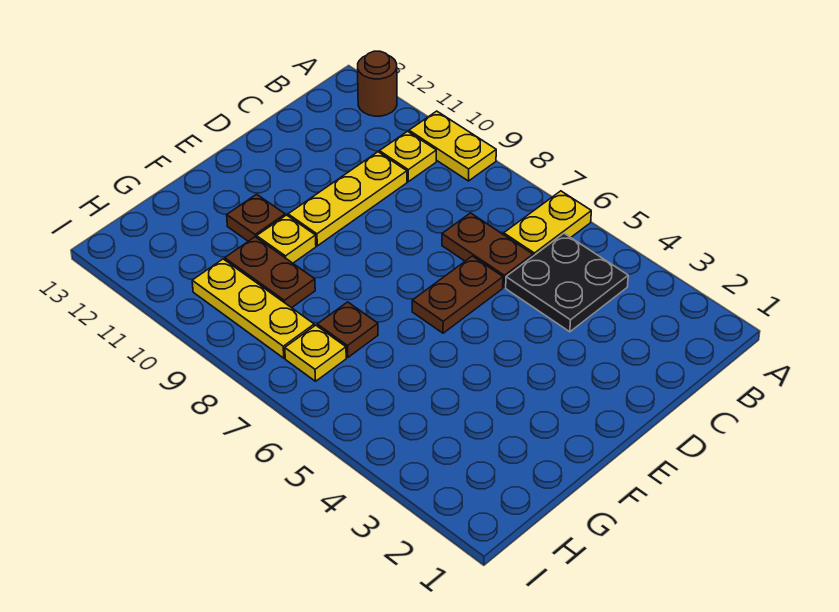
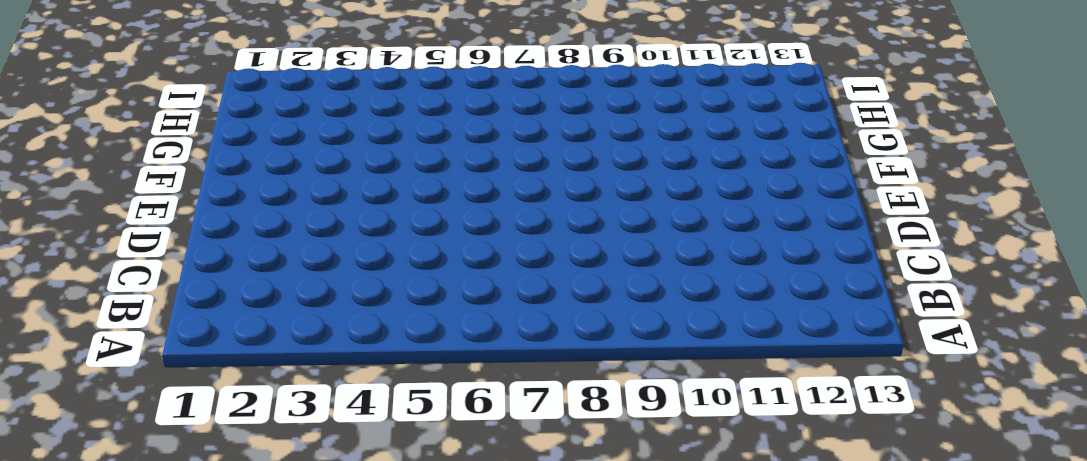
none -> yellow plate A6:B6 level 1
none -> yellow plate A9:A10 level 1
none -> brown round brick A12 level 1

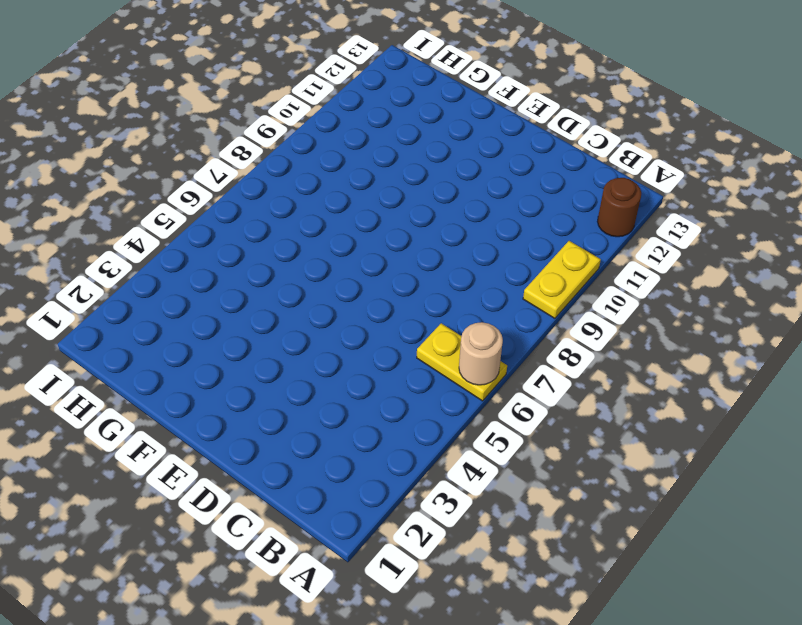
tan round brick A6 level 2 -> none
none -> black plate B4:C5 level 1
none -> yellow plate B10 level 1
none -> brown plate C6:C7 level 1

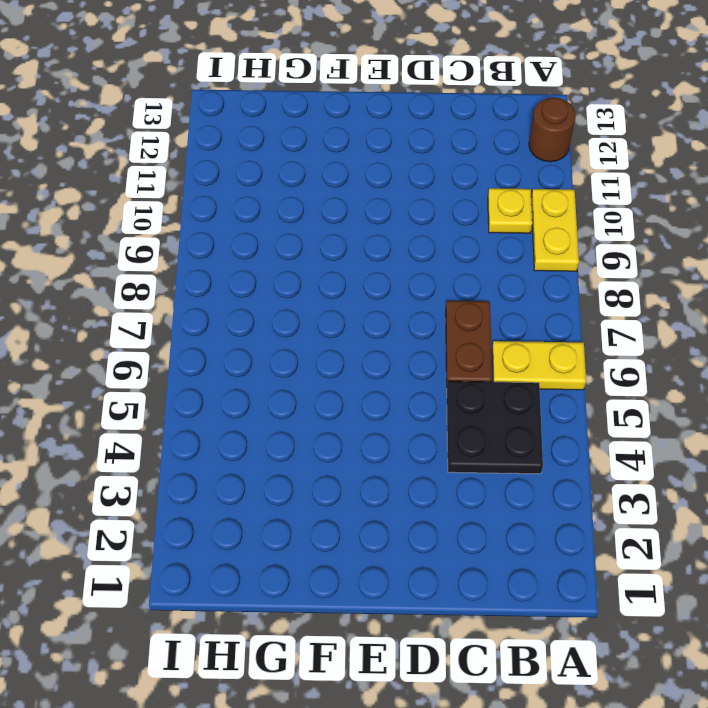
none -> yellow plate C10:E10 level 1
none -> brown plate D6:E6 level 1
none -> yellow plate F10 level 1

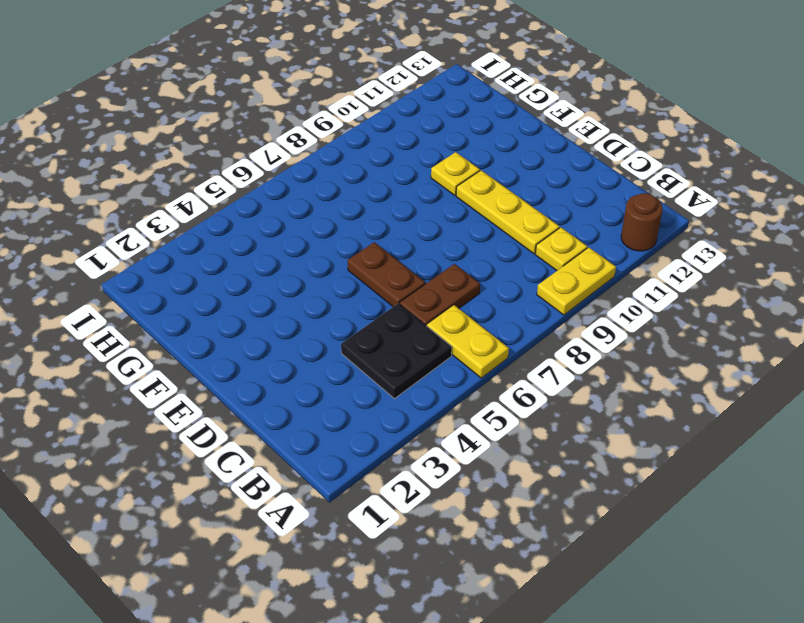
none -> brown plate F11 level 1
none -> brown plate G7 level 1
none -> brown plate G9:G10 level 1

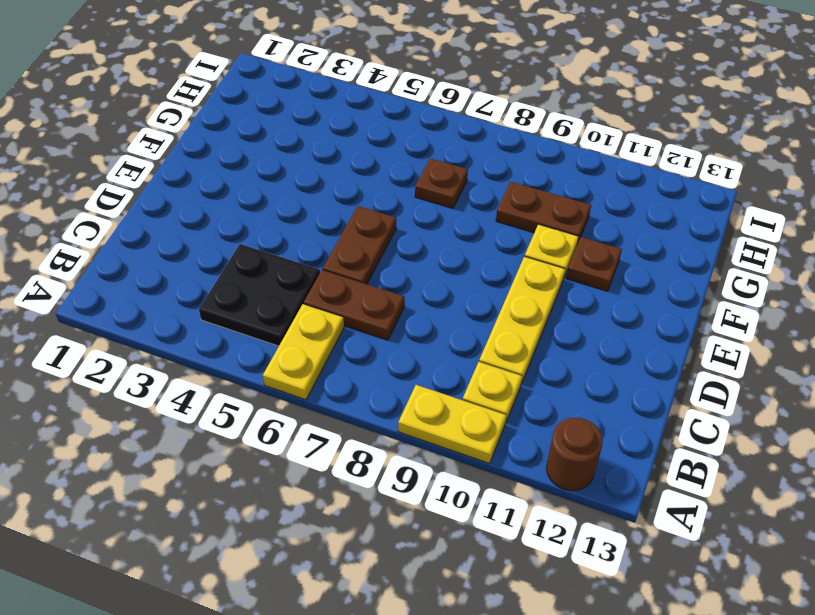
none -> yellow plate H7 level 1
none -> yellow plate H8:H10 level 1

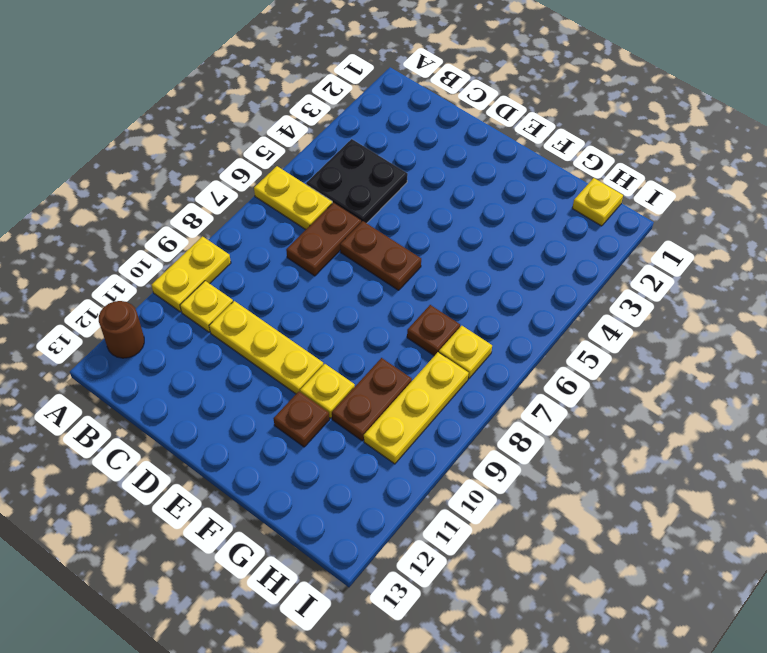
yellow plate H1 level 1 -> none

